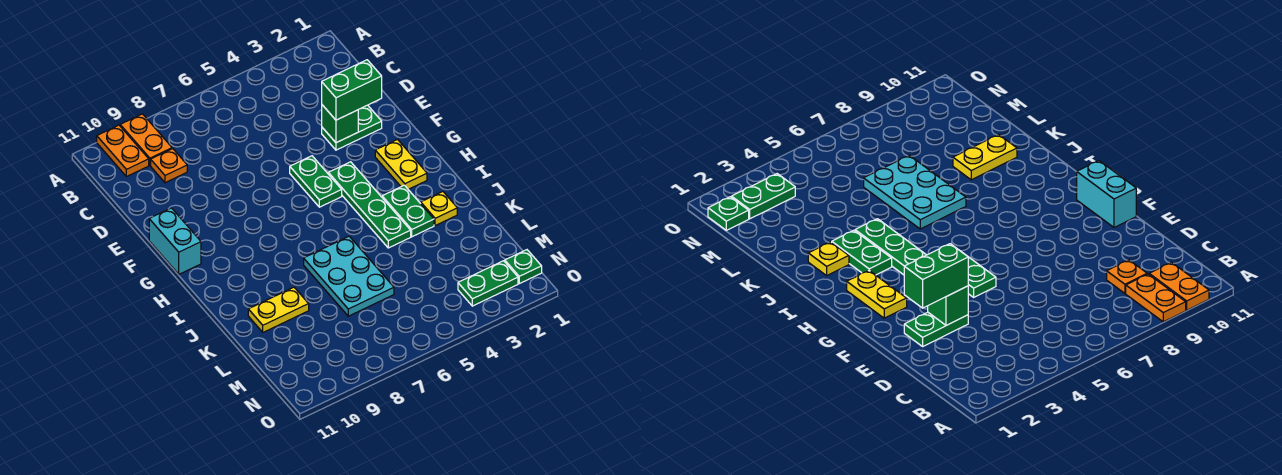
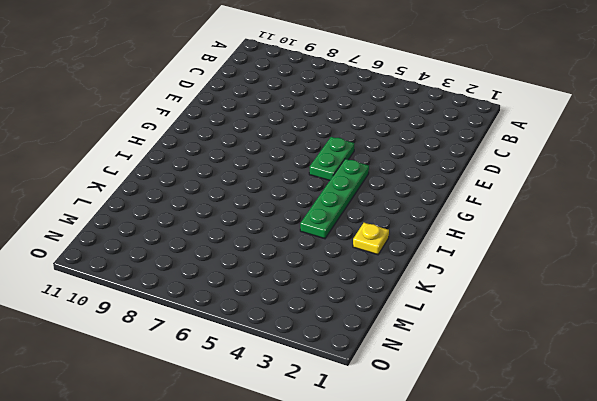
none -> orange plate A9:B9 level 1
none -> orange plate A10:B10 level 1
none -> orange plate C9 level 1

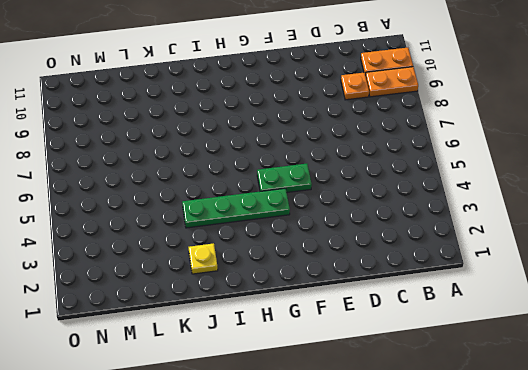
none -> green plate E2:E3 level 1
none -> cyan brick F11:G11 level 1
none -> yellow plate G2:H2 level 1

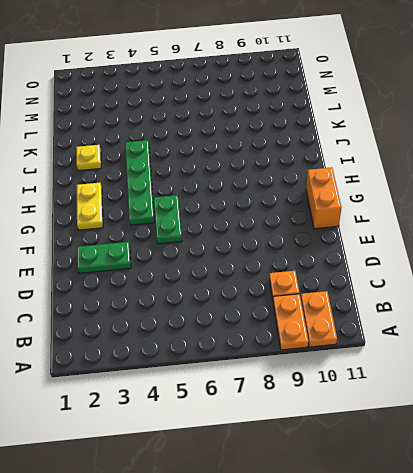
orange brick F11:G11 level 1 -> cyan brick F11:G11 level 1
none -> green plate I3:J3 level 1
none -> cyan plate J6:L7 level 1
none -> yellow plate K9:K10 level 1

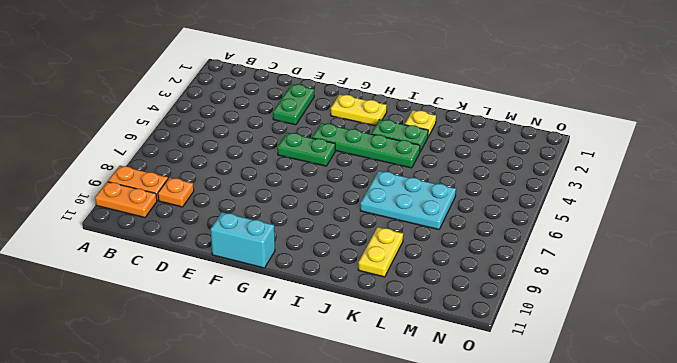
none -> green plate N1 level 1
none -> green plate N2:N3 level 1
none -> green brick E3 level 2

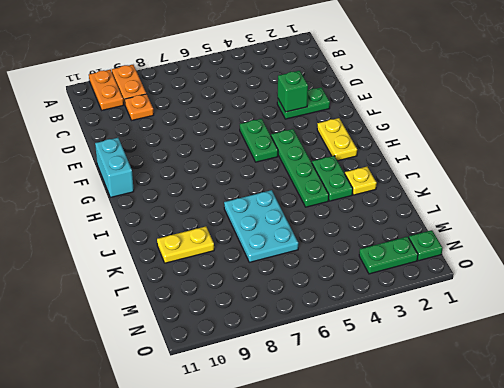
none -> green brick E2:E3 level 3

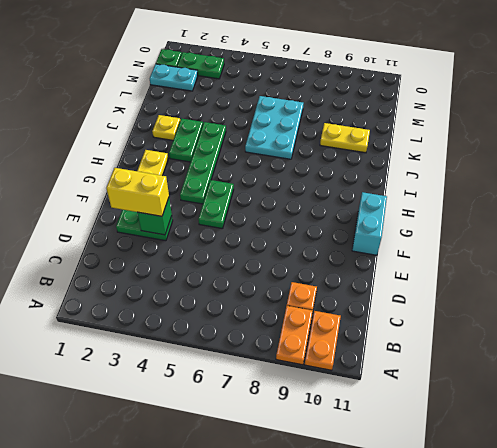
yellow brick E2:E3 level 3 -> green brick E2:E3 level 3
cyan plate M1:M2 level 1 -> none

